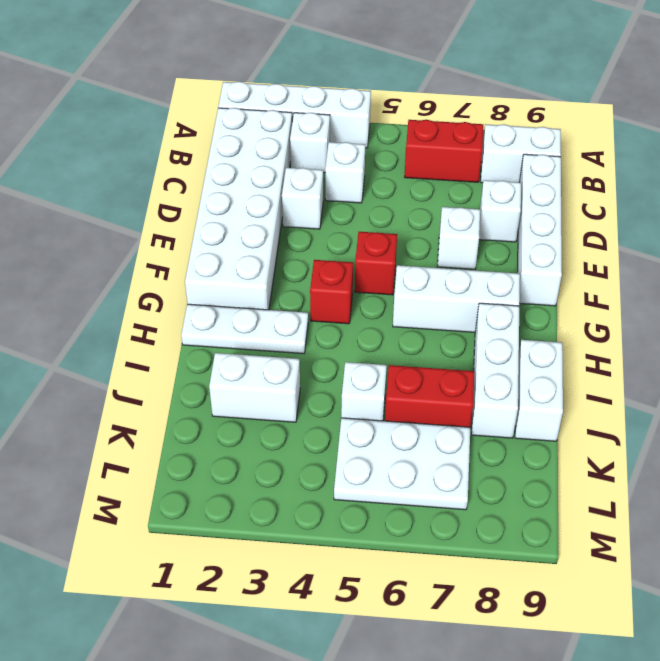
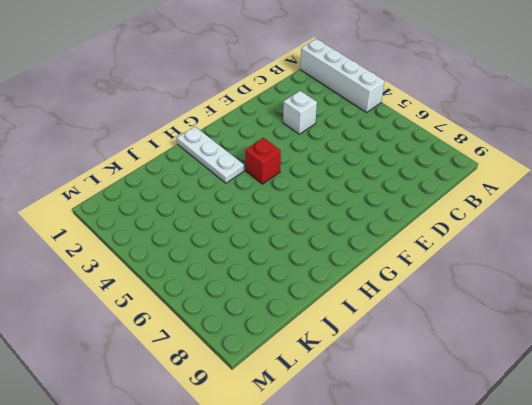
none -> white brick B1:G2 level 1
none -> white brick B3 level 1
none -> red brick B6:B7 level 1

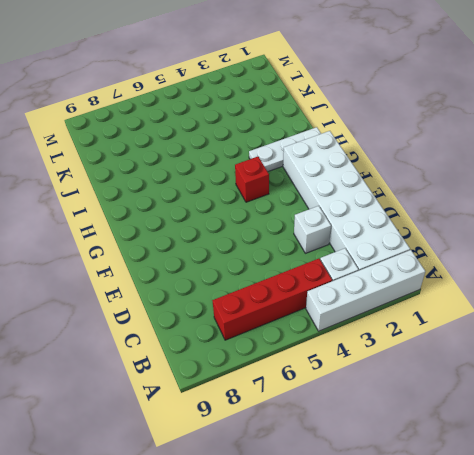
red brick B4:B7 level 1 -> red brick B6:B7 level 1
none -> white brick B8:B9 level 1
none -> white brick C4 level 1
none -> white brick C9:F9 level 1

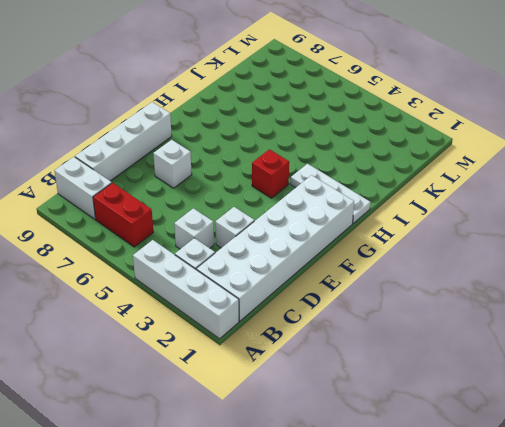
none -> white brick D8 level 1
none -> red brick F5 level 1
none -> white brick G6:G8 level 1

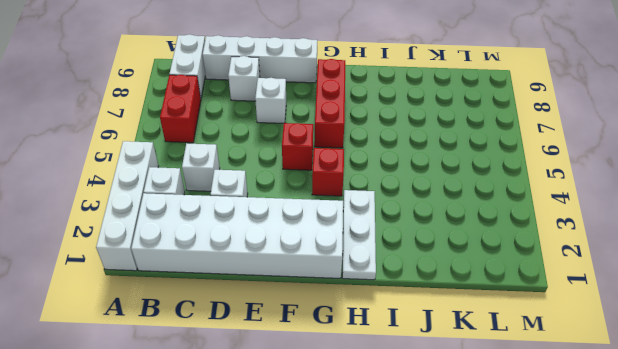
red brick G6:G8 level 1 -> white brick G6:G8 level 1
none -> white brick H8:J8 level 1
none -> white brick I9:J9 level 1
none -> white brick J2:J3 level 1

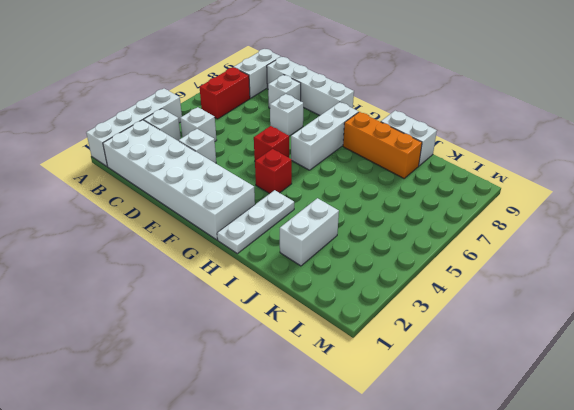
orange brick H8:J8 level 1 -> white brick H8:J8 level 1
none -> white brick J5 level 1
none -> red brick J6:J7 level 1
none -> white plate K5:L7 level 1

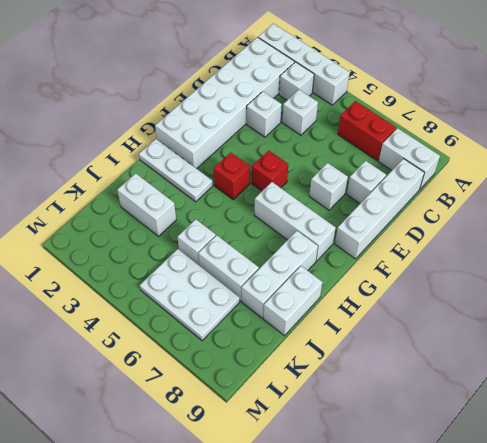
white brick J6:J7 level 1 -> red brick J6:J7 level 1

